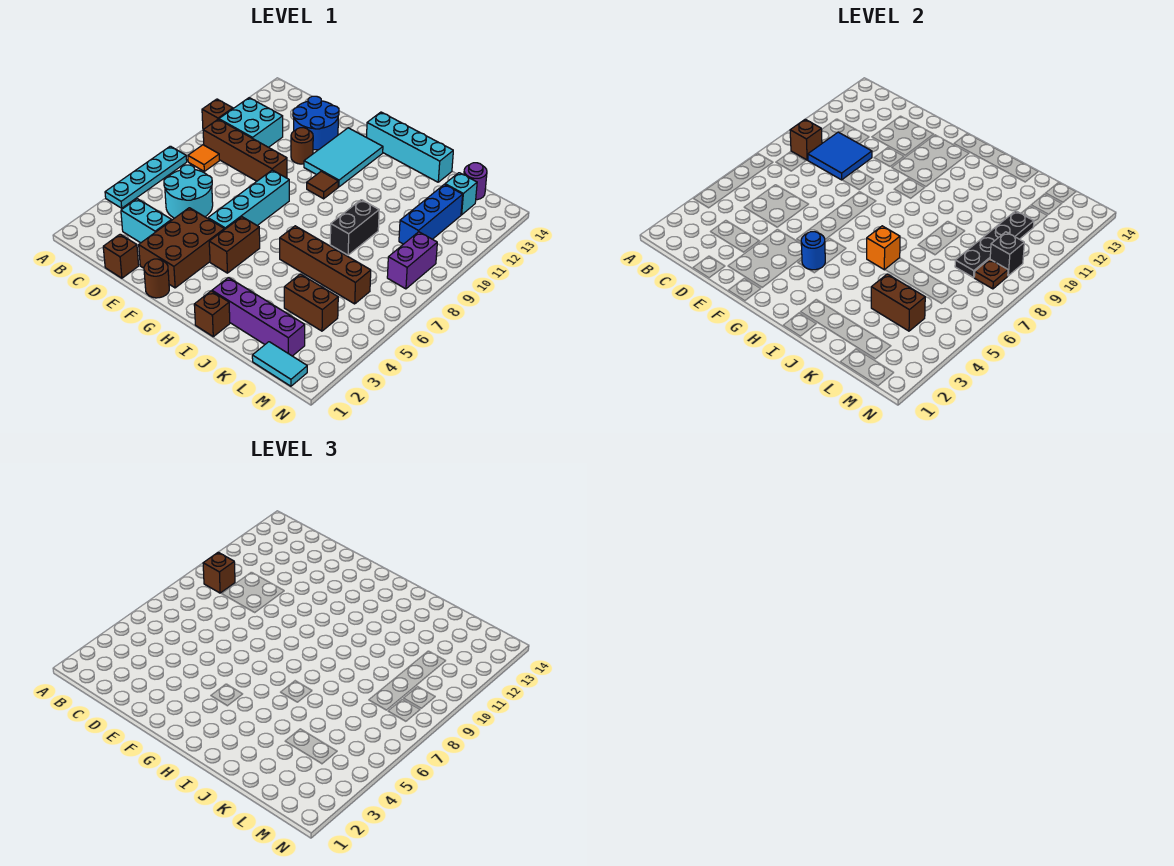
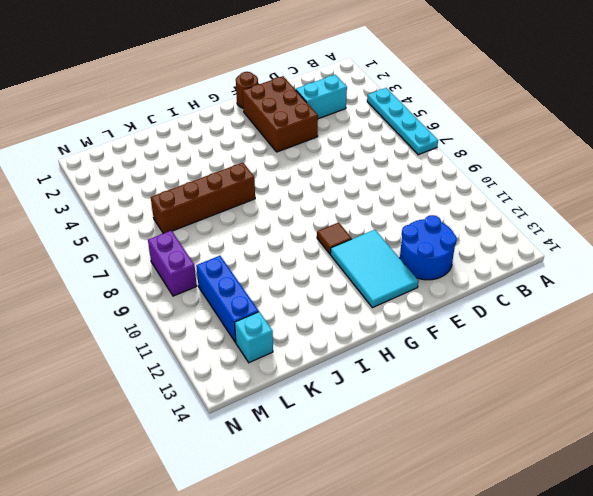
none -> brown brick A10 level 1
none -> orange tile B8 level 1
none -> brown brick B9:E9 level 1
none -> cyan brick B10:C11 level 1

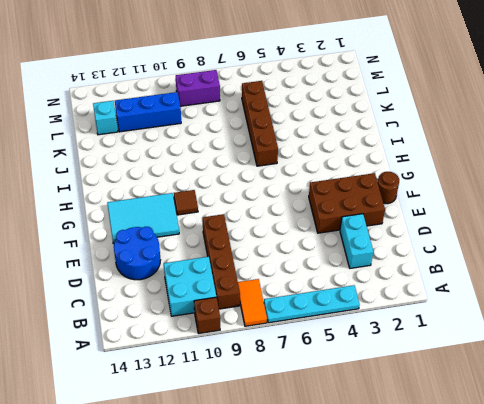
orange tile A8:B8 level 1 -> orange tile B8 level 1
none -> cyan round brick C5:D6 level 1
none -> brown brick D1 level 1
none -> brown round brick E11 level 1
none -> cyan brick F5:F8 level 1

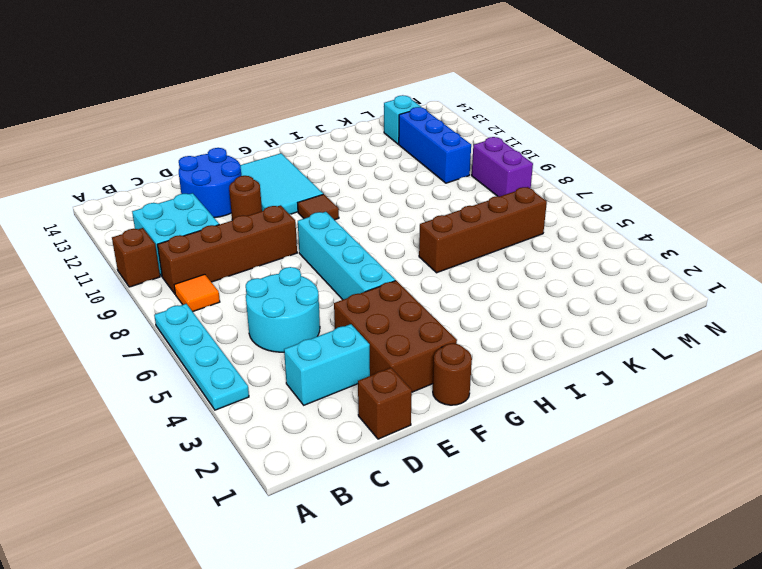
none -> brown brick G4:G5 level 1
none -> cyan brick G14:J14 level 1
none -> brown brick I1 level 1
none -> purple brick I2:L2 level 1

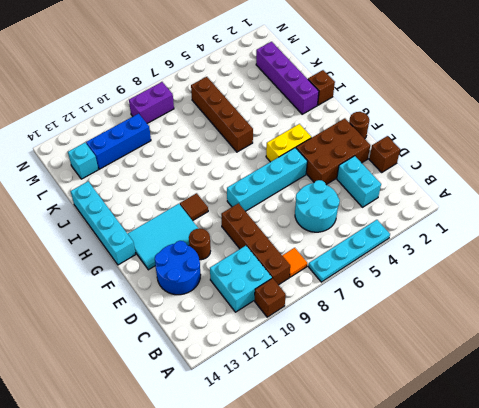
yellow brick G4:G5 level 1 -> brown brick G4:G5 level 1
none -> black brick J8:J9 level 1
none -> brown brick K4:L4 level 1
none -> cyan tile L1:M1 level 1
none -> purple round brick L14 level 1

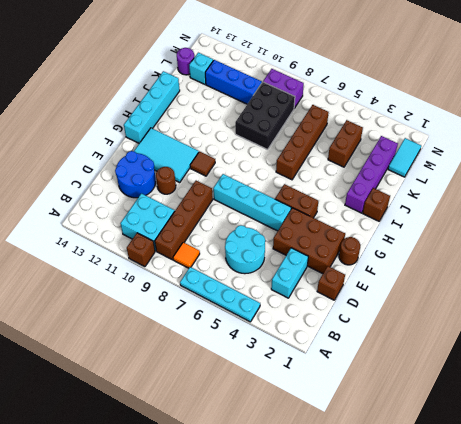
black brick J8:L9 level 1 -> black brick J8:J9 level 1
none -> brown brick B9 level 2
none -> blue tile C9:D10 level 2
none -> blue round brick G4 level 2
none -> orange brick I6 level 2

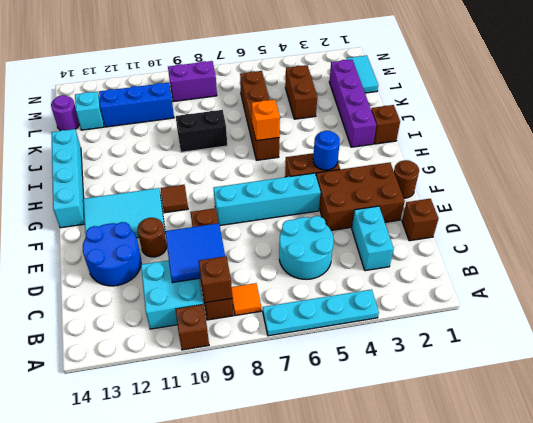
none -> brown brick K4:L4 level 2
none -> black plate L8:L11 level 2
none -> brown plate M8 level 2
none -> black brick M9 level 2

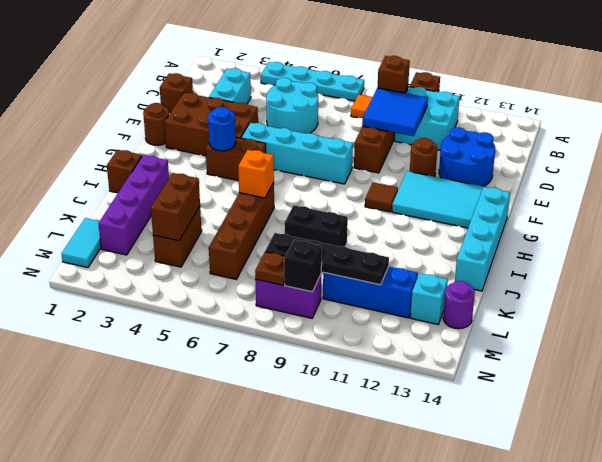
none -> brown brick B9 level 3

